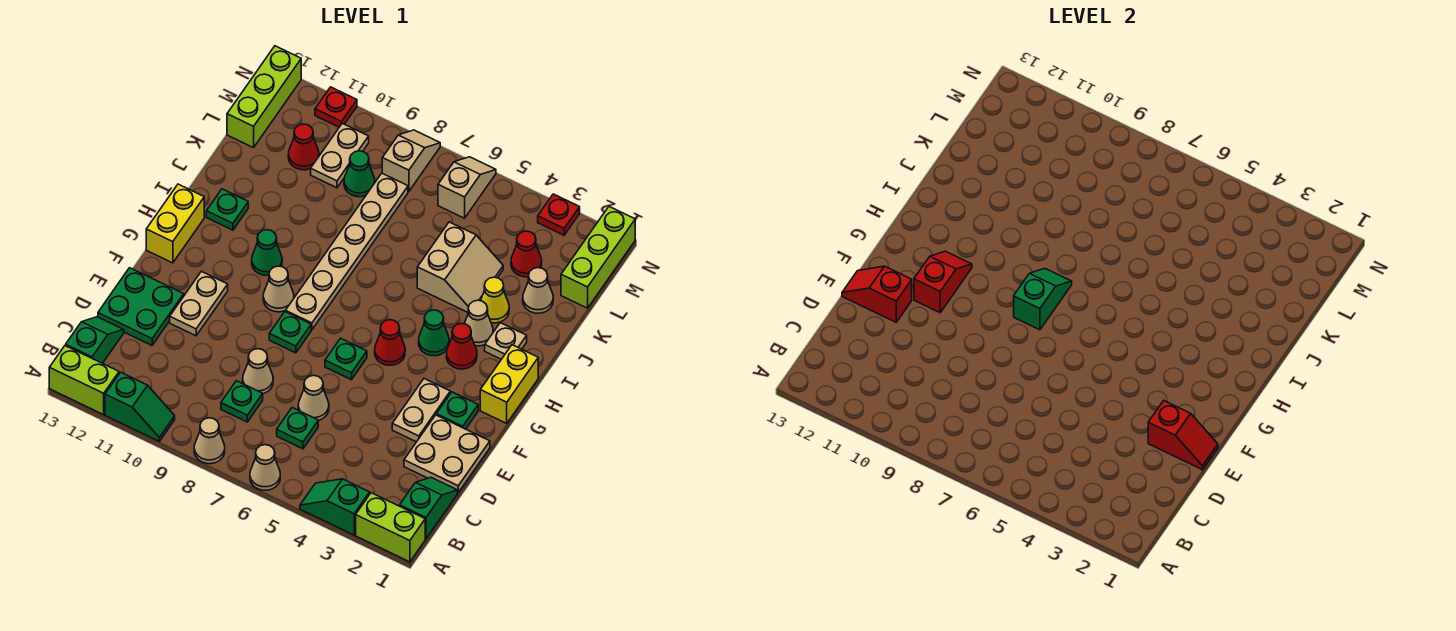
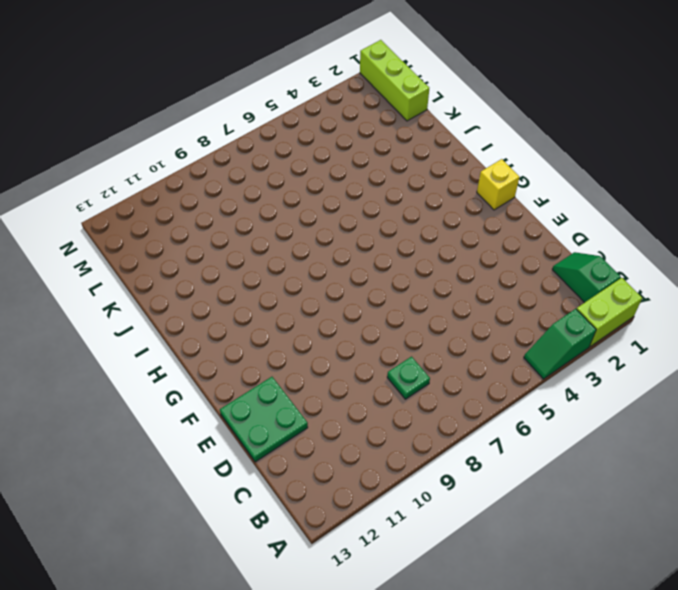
yellow brick G1 level 1 -> yellow brick G1:H1 level 1
none -> tan cone A6 level 1
none -> tan cone A8 level 1
none -> green slope A10:A11 level 1 top 11
none -> lime brick A12:A13 level 1

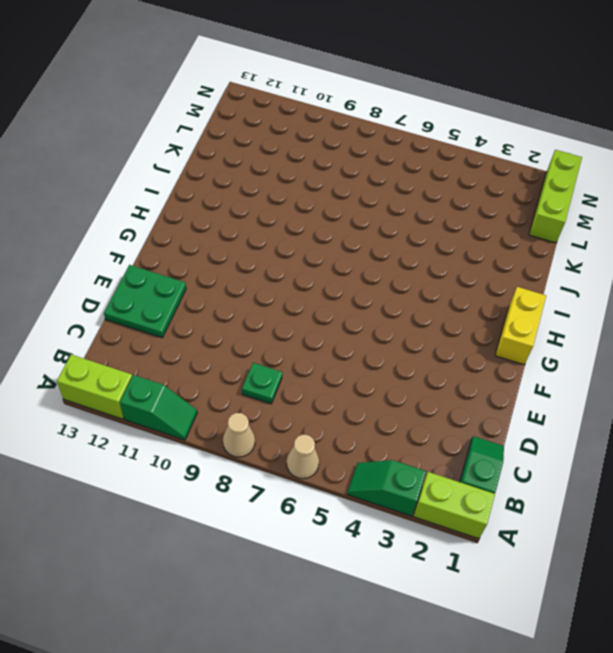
none -> green slope B13:C13 level 1 top B
none -> green plate C6 level 1
none -> tan plate D1:E2 level 1
none -> tan cone D6 level 1

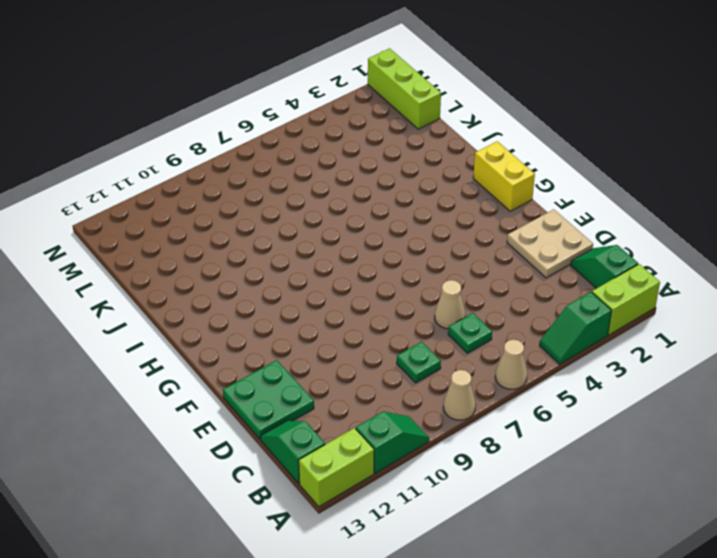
none -> tan cone D8 level 1
none -> tan plate E3:F3 level 1
none -> tan plate E11:F11 level 1
none -> green plate F2 level 1

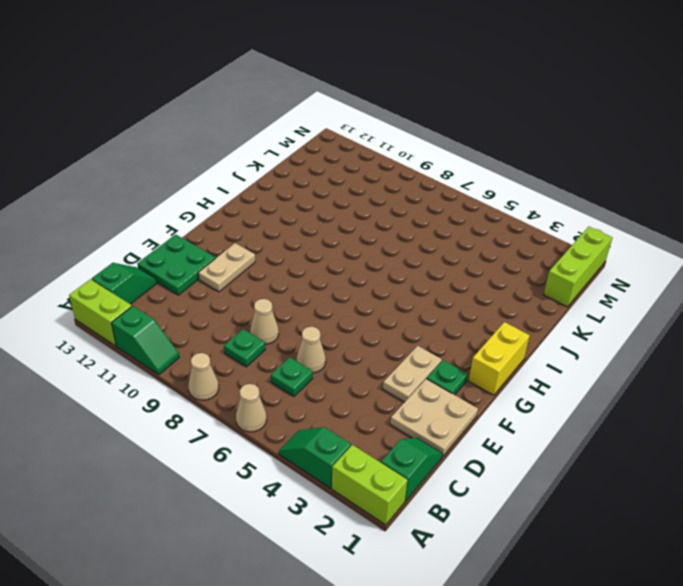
none -> green plate F6 level 1
none -> green plate F8 level 1
none -> red cone G5 level 1
none -> tan plate G8:L8 level 1

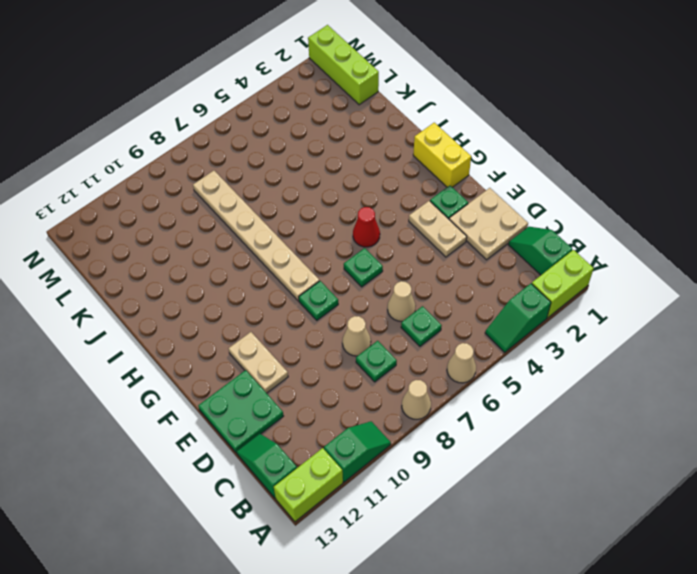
none -> tan cone G9 level 1
none -> yellow brick G13:H13 level 1
none -> red cone H3 level 1
none -> green cone H4 level 1

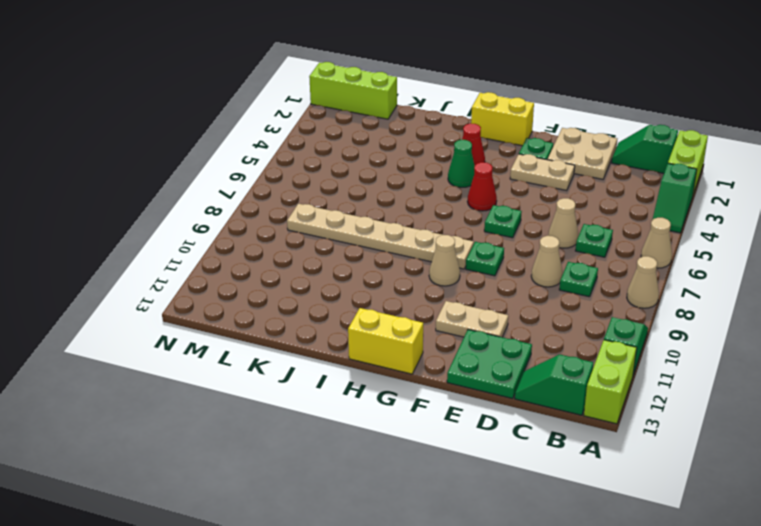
none -> green cone H10 level 1
none -> tan plate I2 level 1
none -> tan cone I3 level 1
none -> green plate I12 level 1

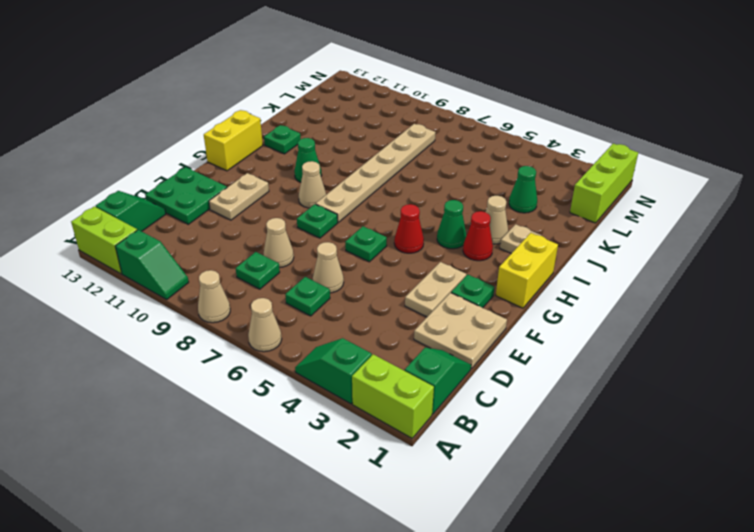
green cone K3 level 1 -> green cone L9 level 1
none -> yellow cone J3 level 1
none -> tan slope J4:K5 level 1 top 5
none -> tan cone K2 level 1
none -> red cone L3 level 1

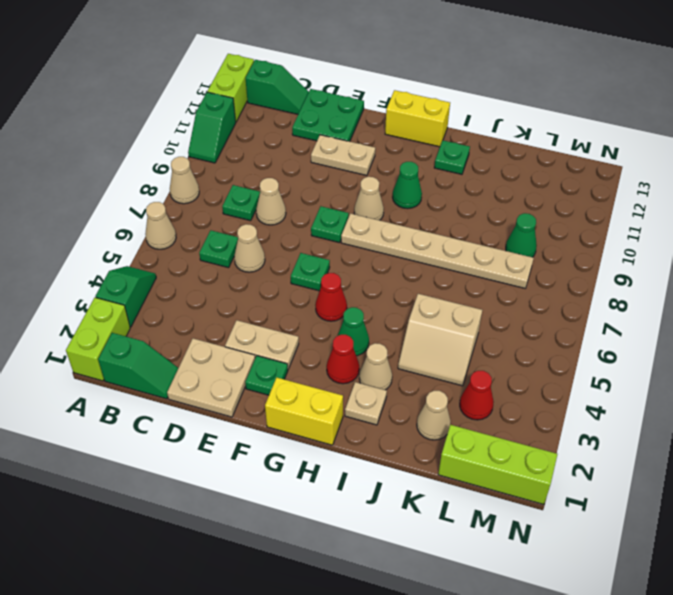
none -> yellow cone J3 level 1
none -> tan plate L10:M10 level 1
none -> red cone L11 level 1
none -> lime brick L13:N13 level 1

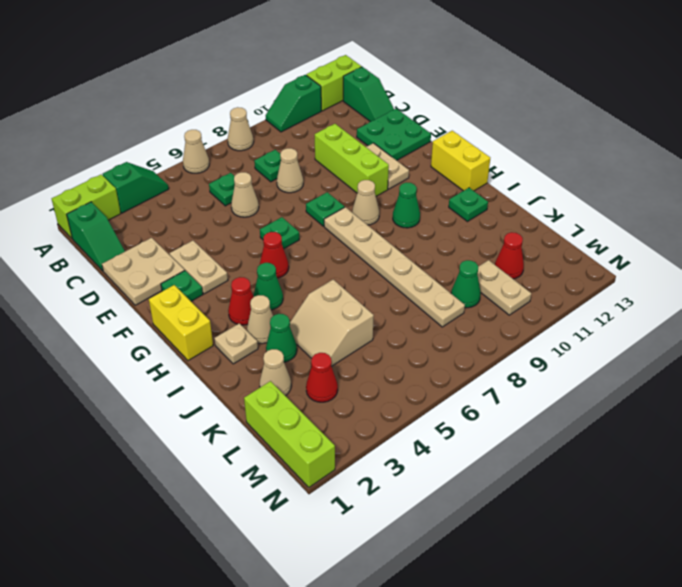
lime brick D10:F10 level 1 -> lime brick L13:N13 level 1
green cone J3 level 1 -> yellow cone J3 level 1
none -> tan slope M6:N6 level 1 top M
none -> tan slope M8:N8 level 1 top M
none -> red plate N3 level 1
none -> red plate N11 level 1

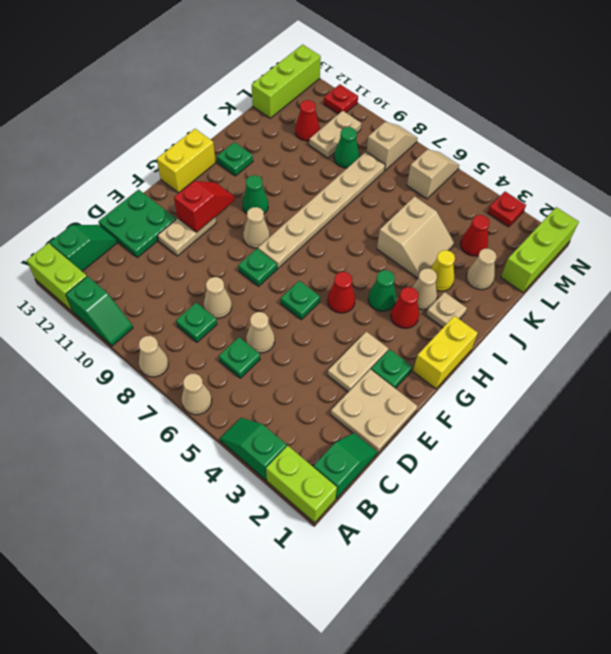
none -> red slope E1:E2 level 2 top 2
none -> red slope E12:E13 level 2 top 12
none -> green slope G8:H8 level 2 top G

